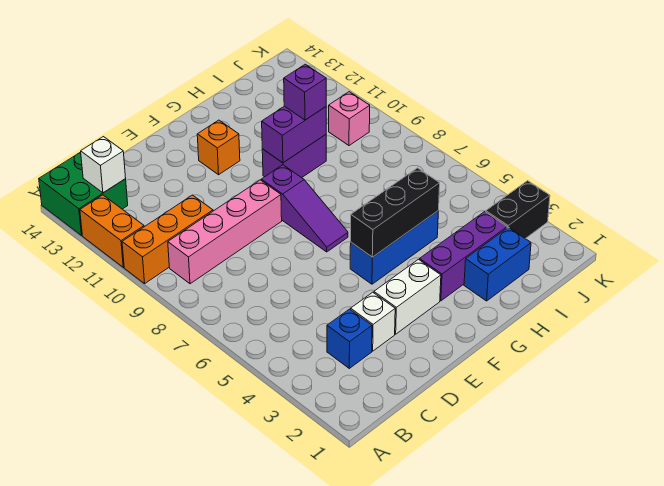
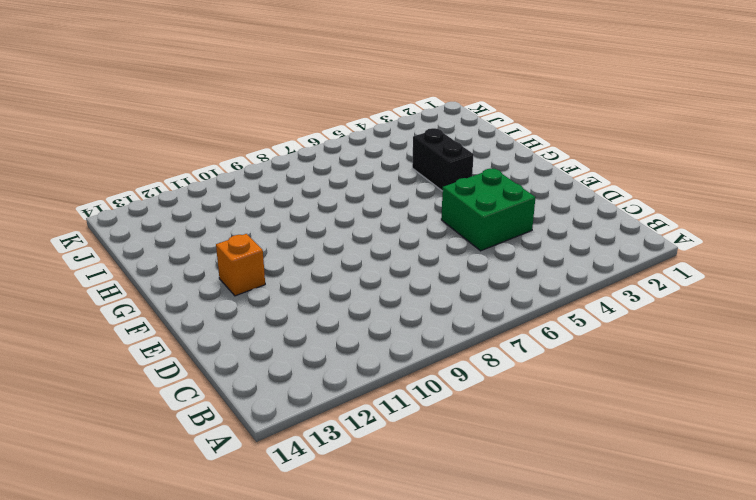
green brick D4:E5 level 1 -> green brick A13:B14 level 1
black brick G4:H4 level 1 -> black brick J3:K3 level 1
none -> orange brick A10:C10 level 1
none -> orange brick A11:A12 level 1
none -> pink brick B9:E9 level 1

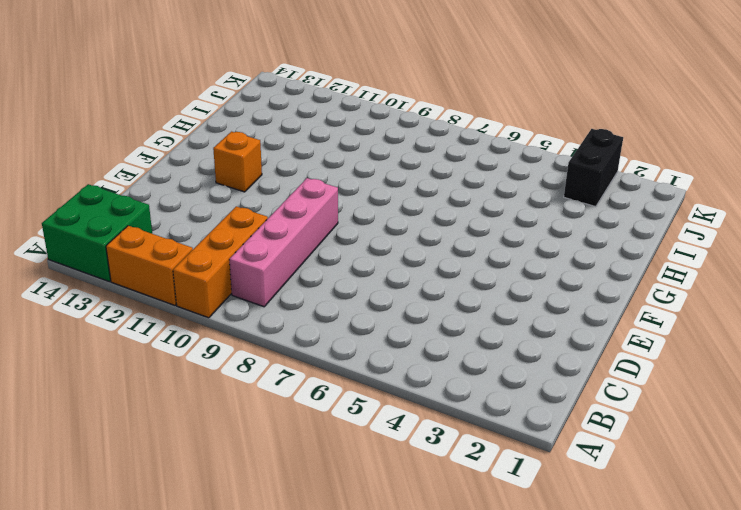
none -> blue brick C3 level 1
none -> white brick D3 level 1
none -> white brick E3:F3 level 1

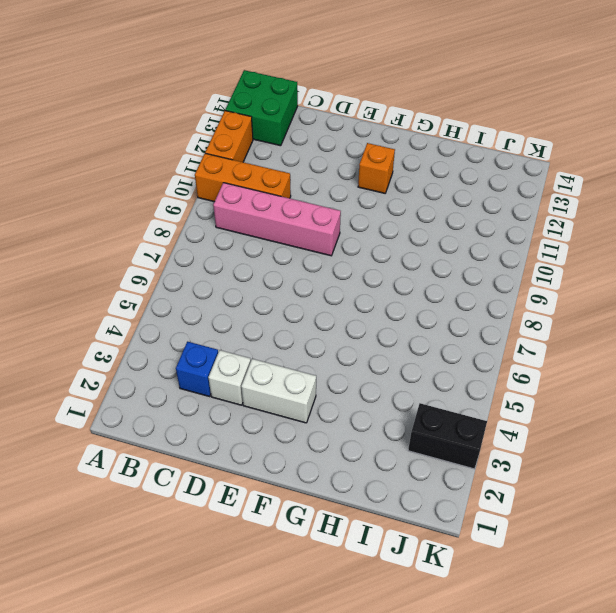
none -> blue brick F5:H5 level 1
none -> purple slope F7:F9 level 1 top 9
none -> purple brick G3:I3 level 1

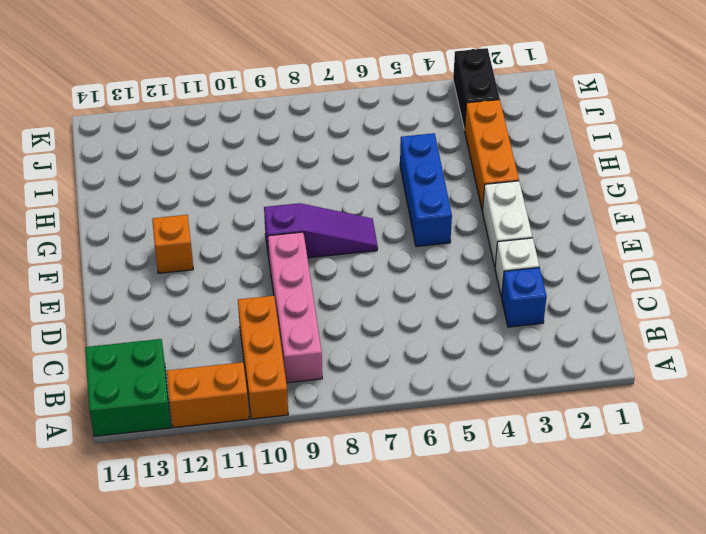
orange brick G3:I3 level 1 -> purple brick G3:I3 level 1
none -> purple brick G10:H10 level 1
none -> blue brick H2:I2 level 1
none -> pink brick J10 level 1

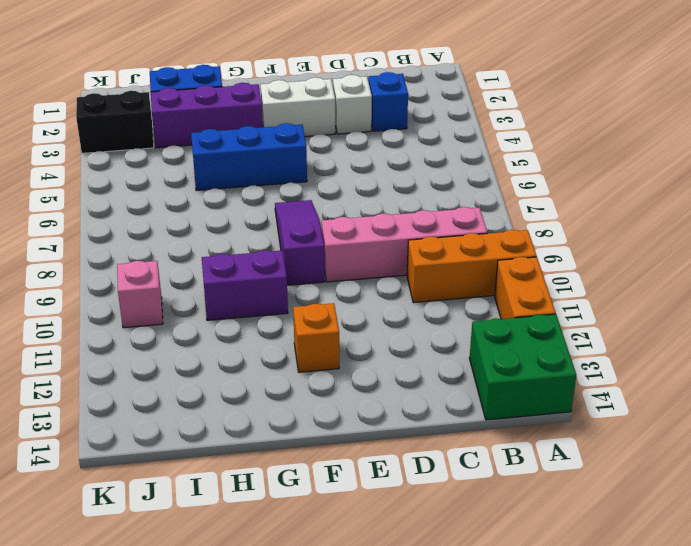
none -> white brick B13 level 2
none -> black brick F5:H5 level 2
none -> purple brick G10:H10 level 2

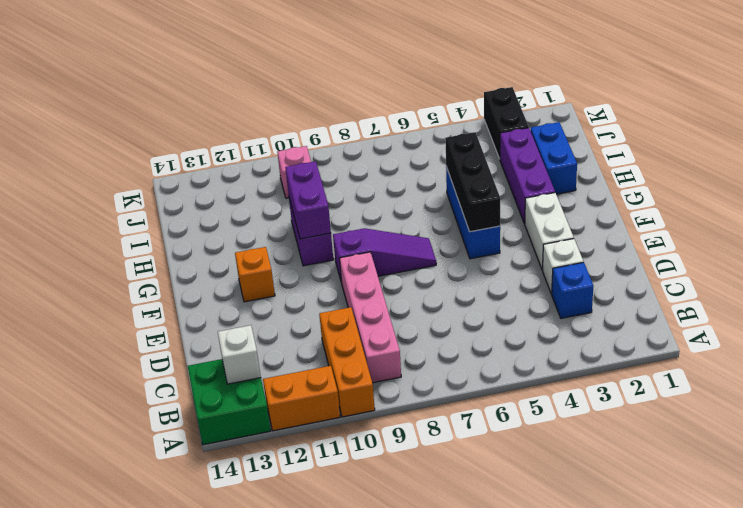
none -> purple brick H10 level 3

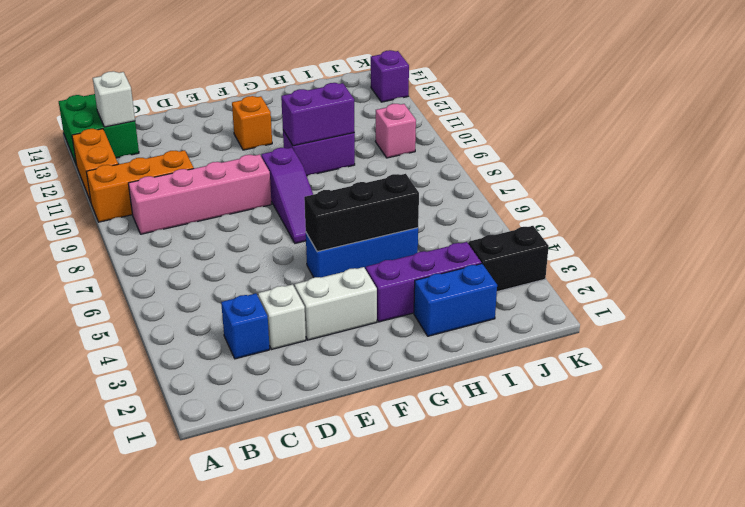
purple brick K13 level 1 -> purple brick H10 level 3

